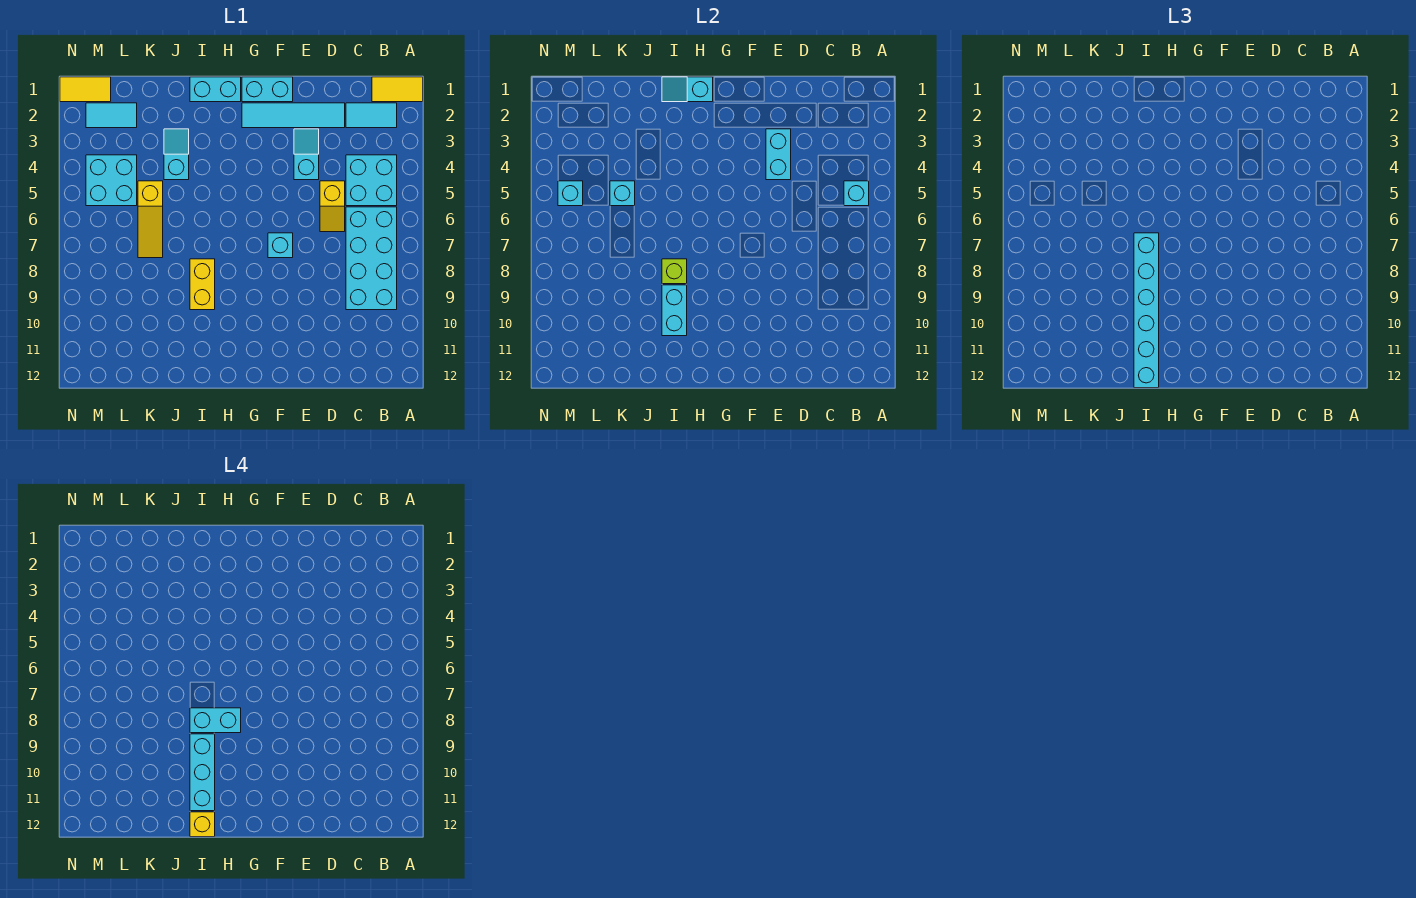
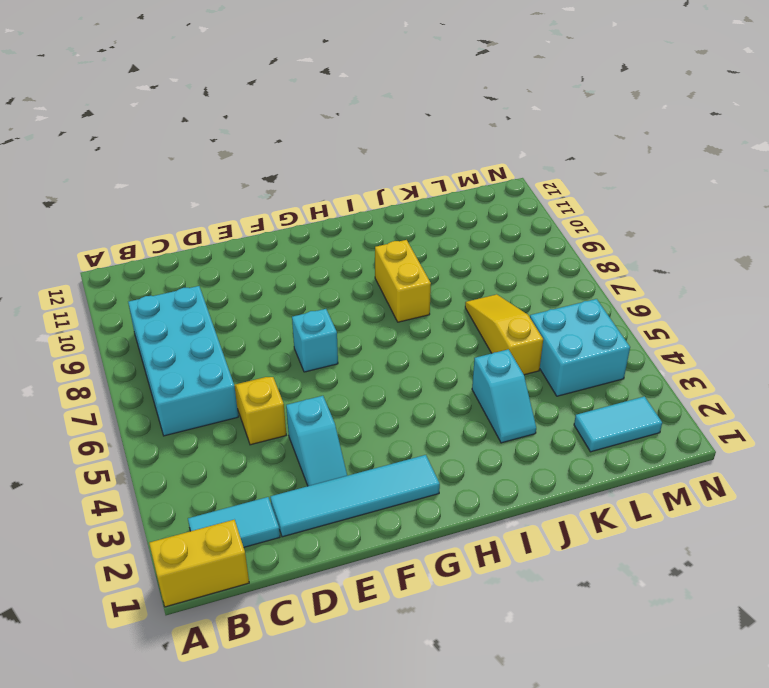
yellow brick A1:B1 level 1 -> yellow tile A1:B1 level 1
none -> cyan brick B4:C5 level 1
none -> cyan brick F1:G1 level 1
none -> cyan brick H1:I1 level 1

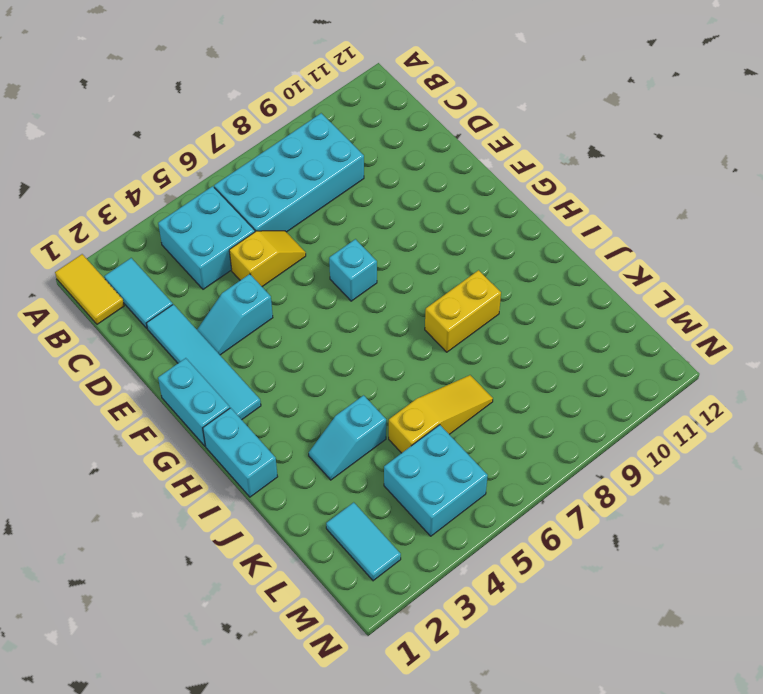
none -> yellow tile M1:N1 level 1
none -> cyan brick B5 level 2
none -> cyan brick E3:E4 level 2

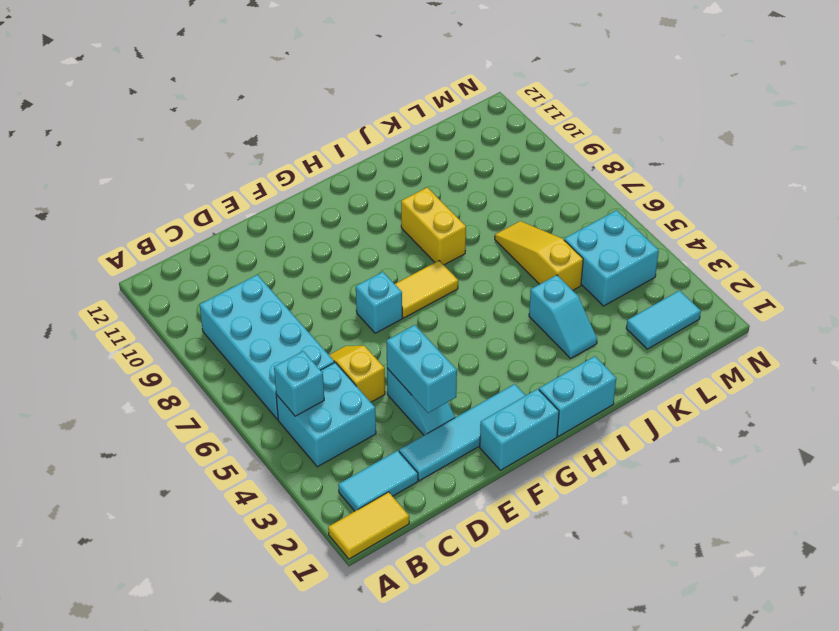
yellow tile G7:H7 level 1 -> yellow tile M1:N1 level 1
none -> cyan slope H1:I1 level 2 top H
none -> lime brick I8 level 2
none -> cyan brick I9:I10 level 2

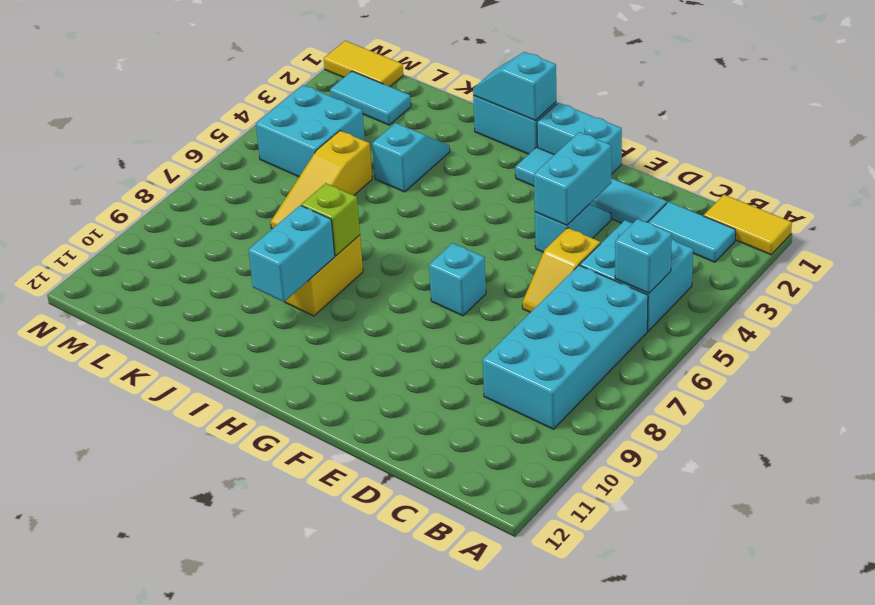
none -> cyan brick K5 level 2
none -> cyan brick M5 level 2
none -> cyan brick I7:I12 level 3

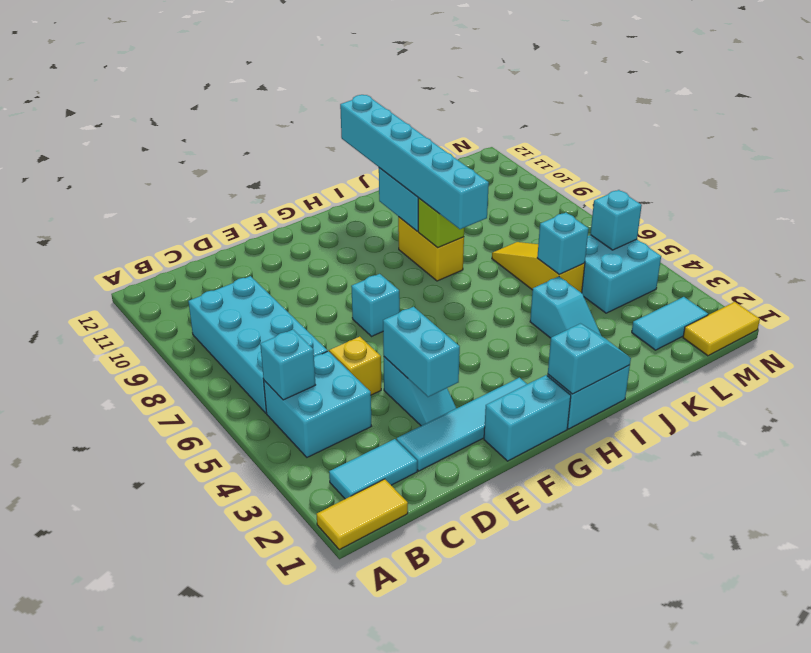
none -> cyan brick H8:I8 level 4
none -> cyan brick I9:I11 level 4
none -> yellow brick I12 level 4

